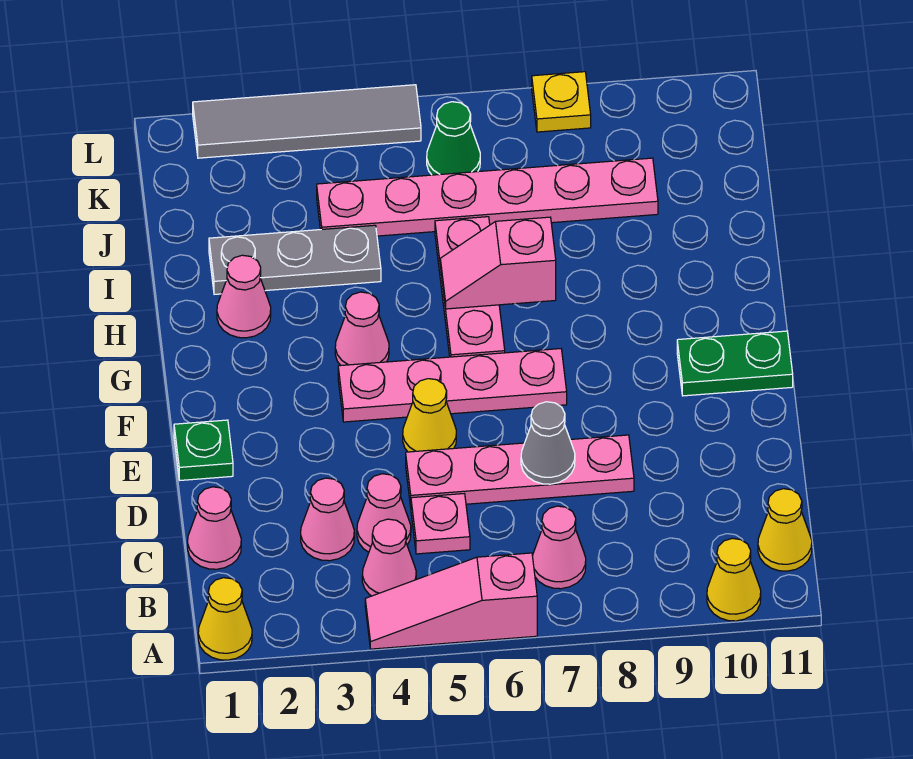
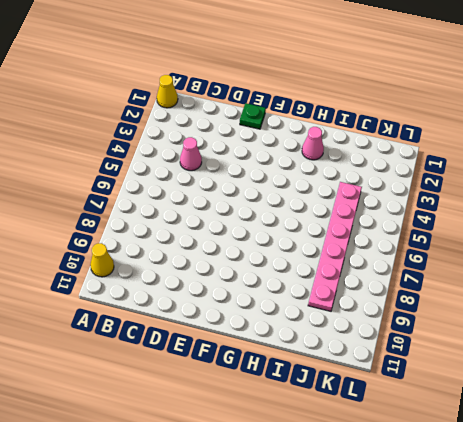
none -> pink slope A4:A6 level 1 top 6
none -> pink cone B4 level 1
none -> pink cone B7 level 1

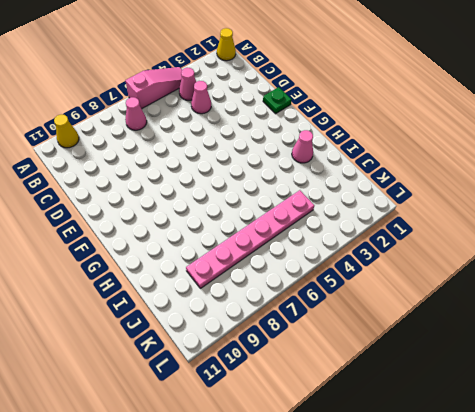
none -> yellow cone B11 level 1
none -> pink cone C1 level 1
none -> pink cone C3 level 1

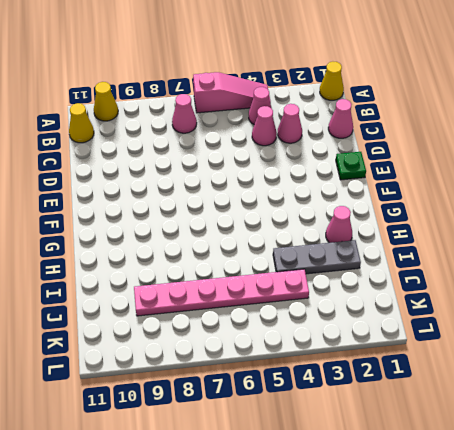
none -> pink plate C5 level 1
none -> pink plate D5:D8 level 1
none -> yellow cone E5 level 1

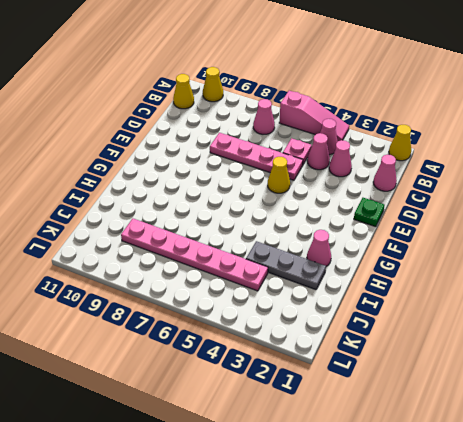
none -> pink plate F4:F7 level 1
none -> green plate F10:F11 level 1
none -> pink cone G4 level 1

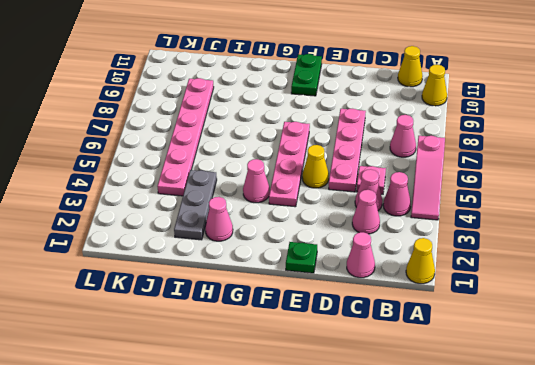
none -> pink plate G6:I6 level 1
none -> green cone K6 level 1
none -> grey tile L2:L5 level 1

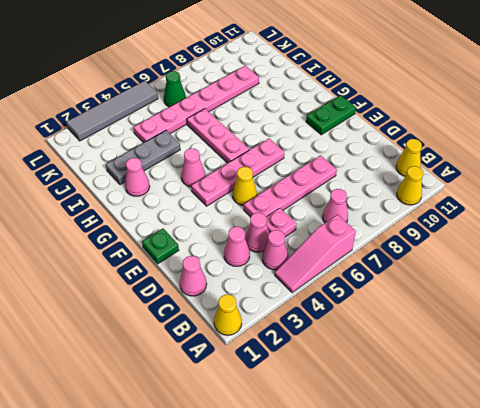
none -> yellow plate L8 level 1
none -> grey cone D7 level 2
none -> pink slope H6:H7 level 2 top 7

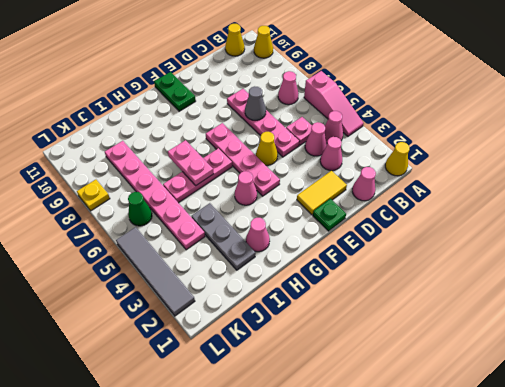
yellow tile D2:E2 level 1 -> none
pink plate H6:H7 level 2 -> pink slope H6:H7 level 2 top 7

